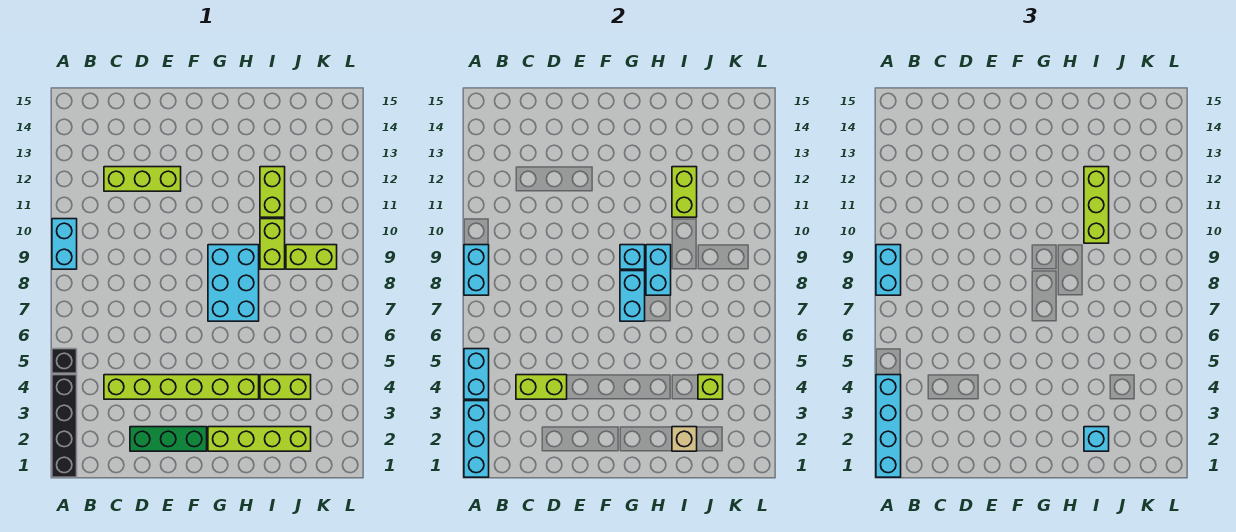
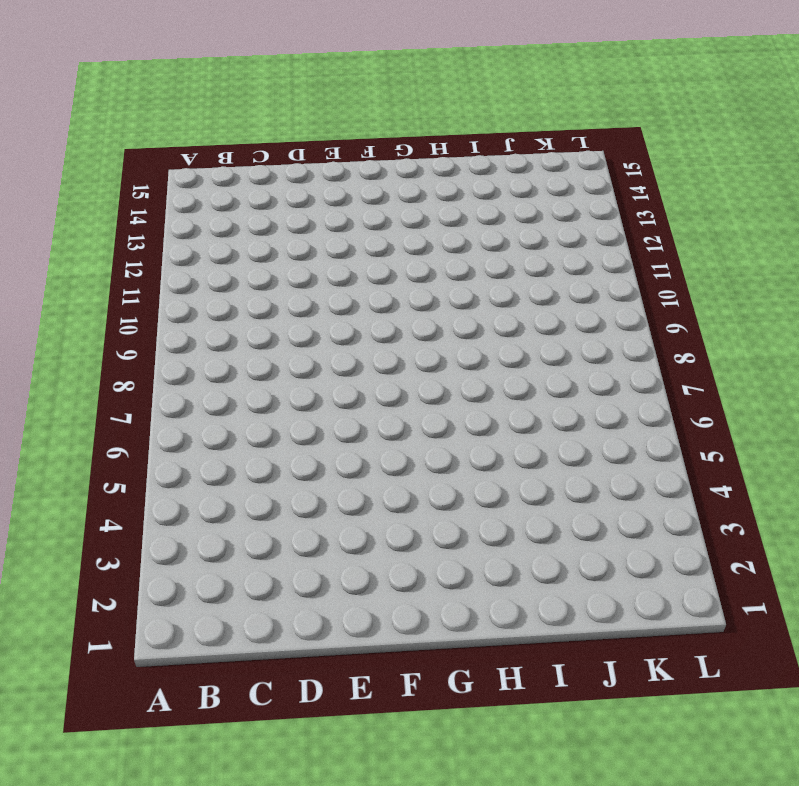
none -> black brick A1:A4 level 1
none -> black brick A5 level 1
none -> cyan brick A9:A10 level 1

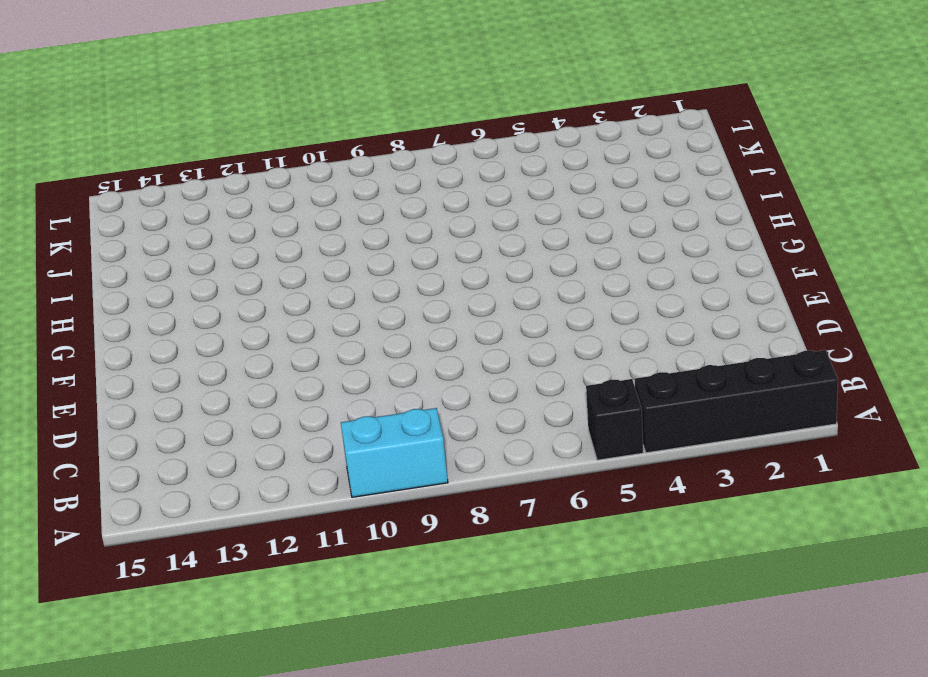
none -> lime brick C4:H4 level 1
none -> lime brick C12:E12 level 1
none -> green brick D2:F2 level 1

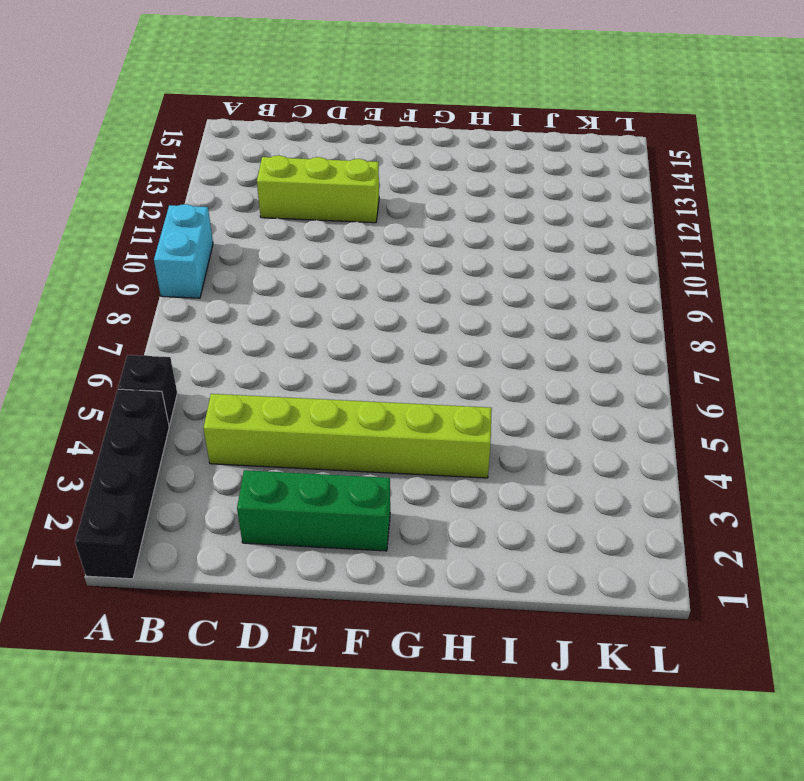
none -> lime brick G2:J2 level 1
none -> cyan brick G7:H9 level 1
none -> lime brick I4:J4 level 1

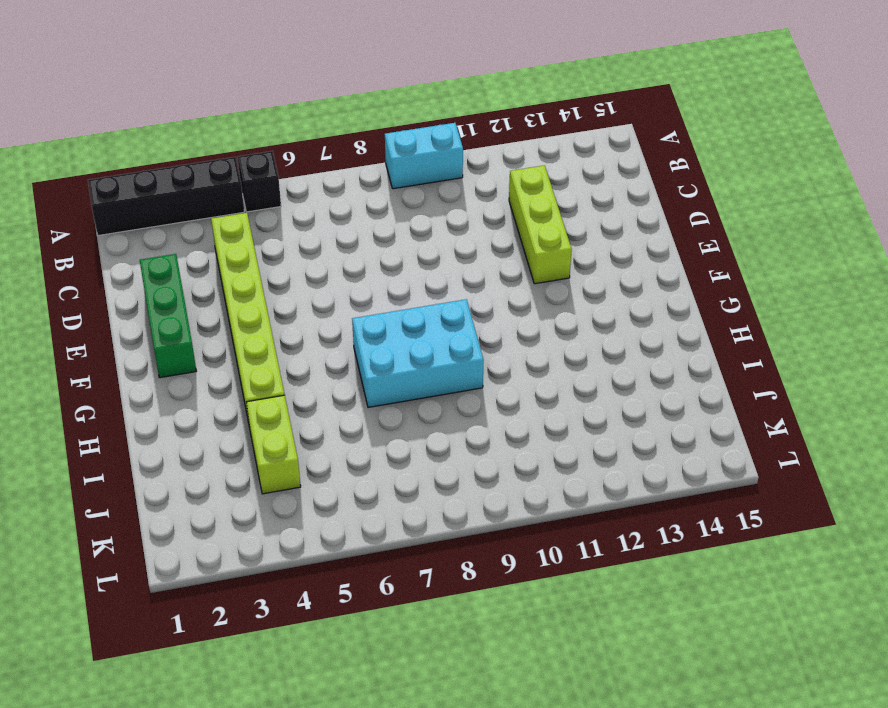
none -> lime brick G2:J2 level 1
none -> lime brick I9:I10 level 1
none -> lime brick I11:I12 level 1

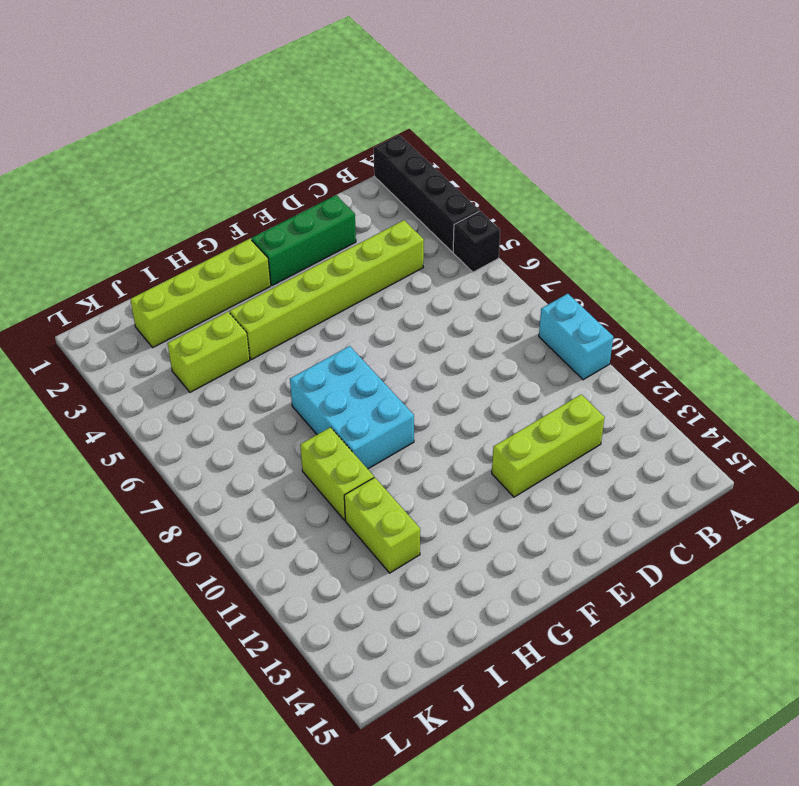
none -> lime brick J9:K9 level 1
none -> cyan brick A1:A3 level 2
none -> cyan brick A4:A5 level 2

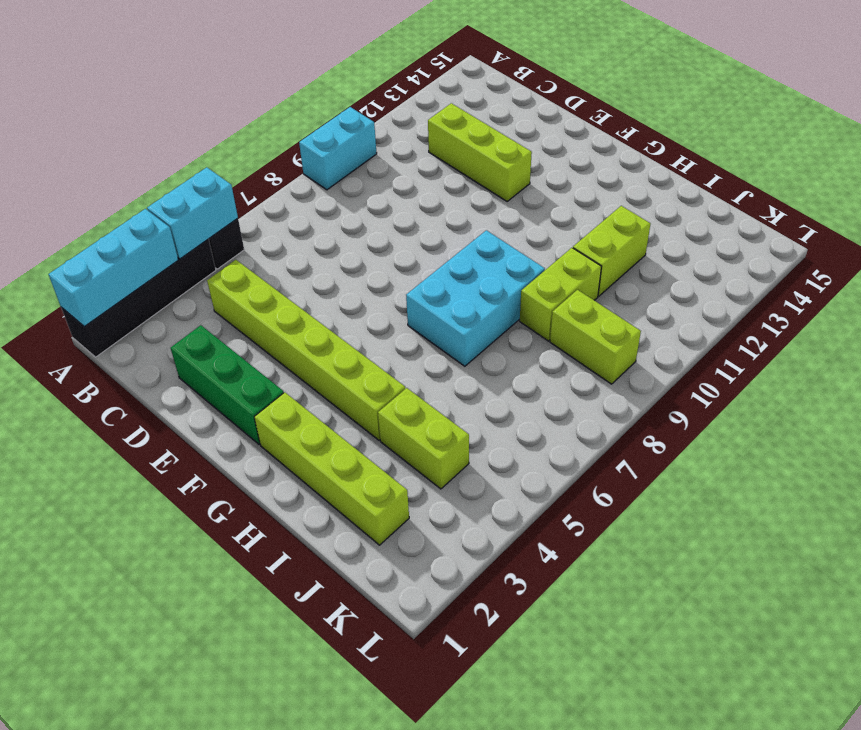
none -> cyan brick A8:A9 level 2
none -> lime brick C4:D4 level 2
none -> cyan brick G7:G8 level 2

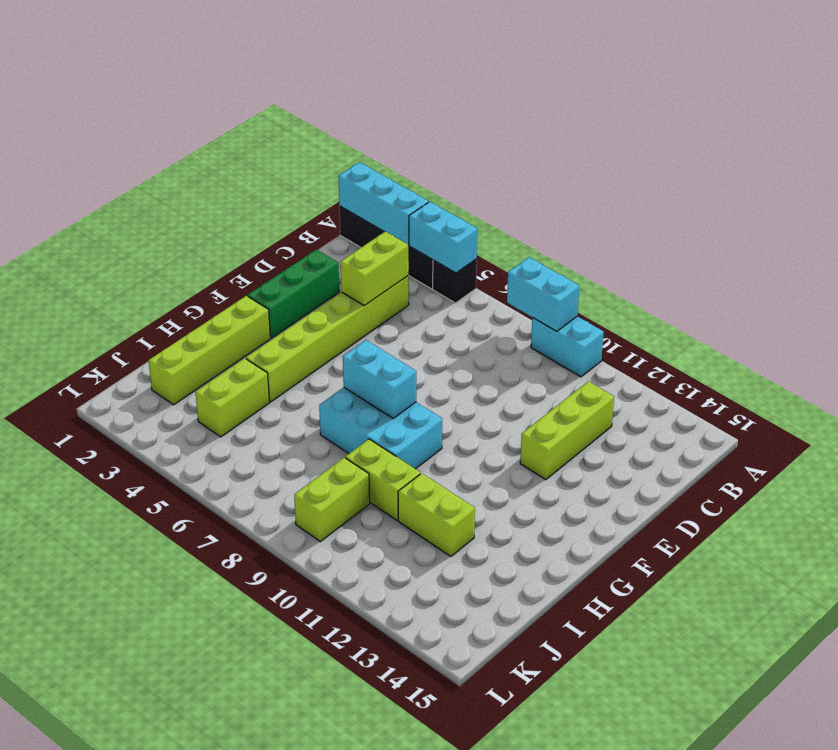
none -> cyan brick G9 level 2
none -> cyan brick H8:H9 level 2
none -> tan brick I2 level 2

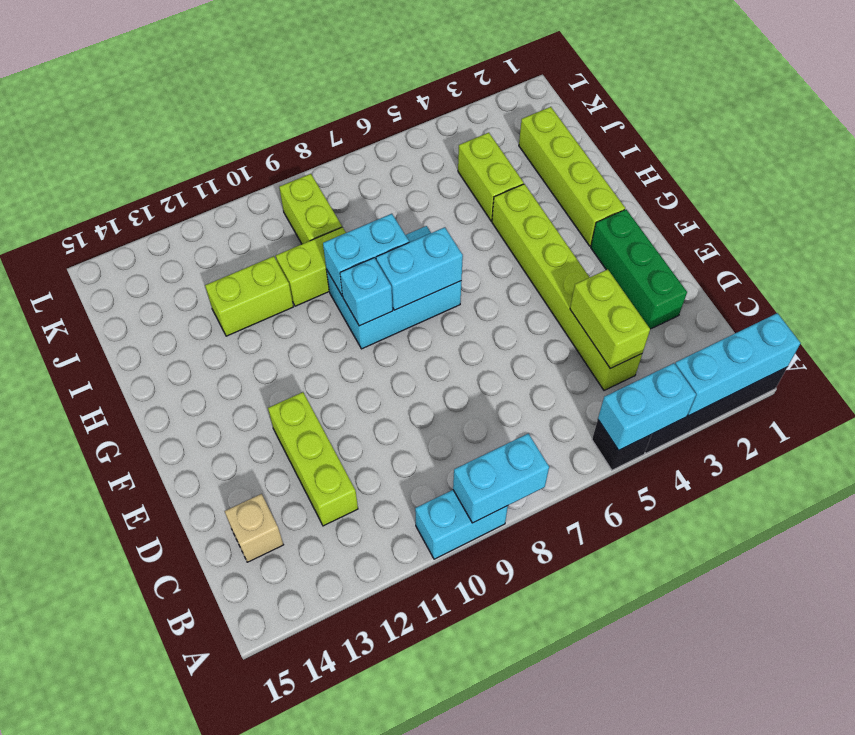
tan brick C14 level 1 -> tan brick I2 level 2
none -> lime brick I11:I12 level 2
none -> lime brick J4 level 2
none -> cyan brick A1:A4 level 3

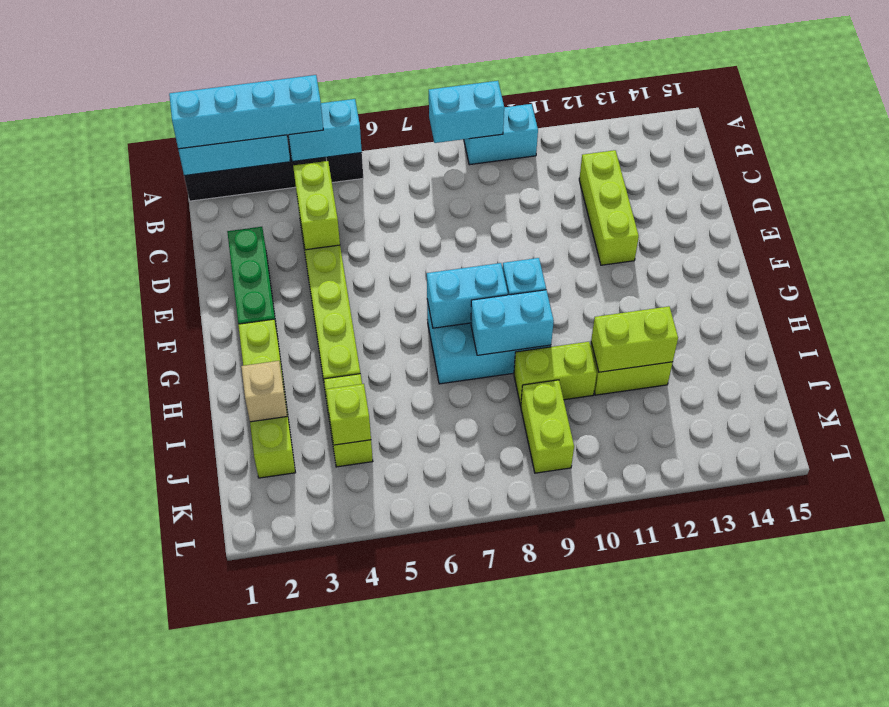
none -> cyan brick A8:A9 level 3
none -> cyan brick I2 level 3
none -> lime brick I10:I12 level 3

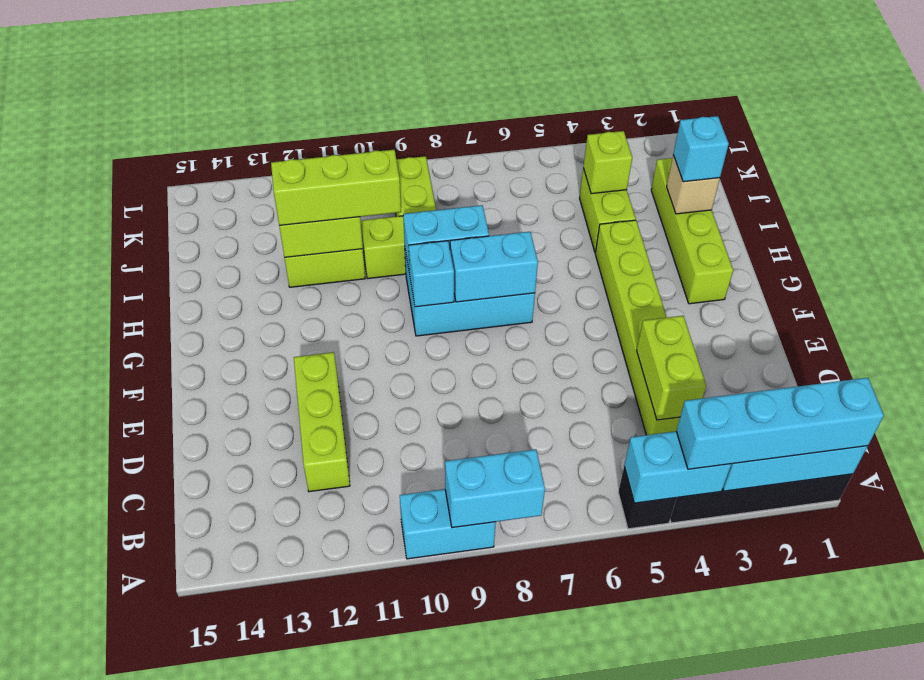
none -> green brick D2:F2 level 1
none -> cyan brick A8:A9 level 3

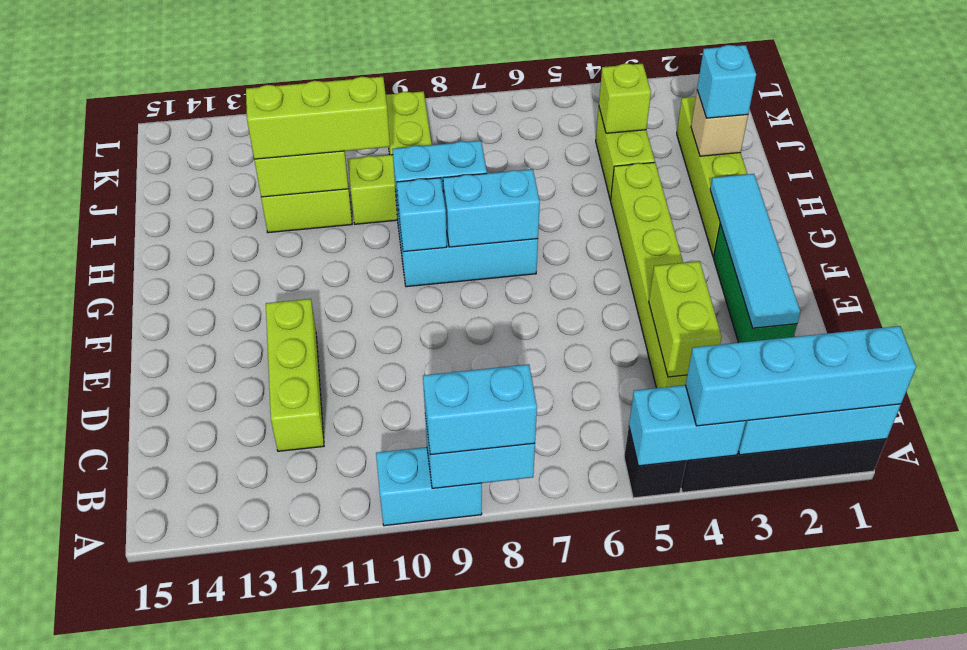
cyan tile D2:G2 level 2 -> none

